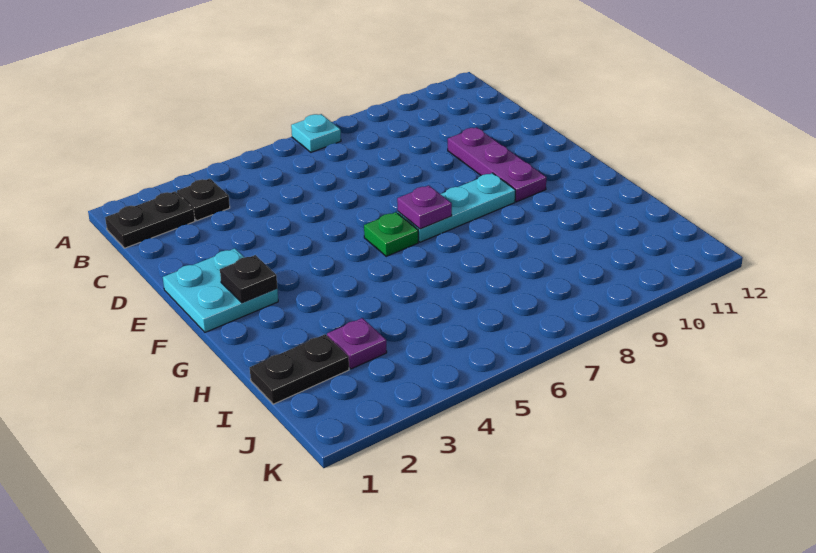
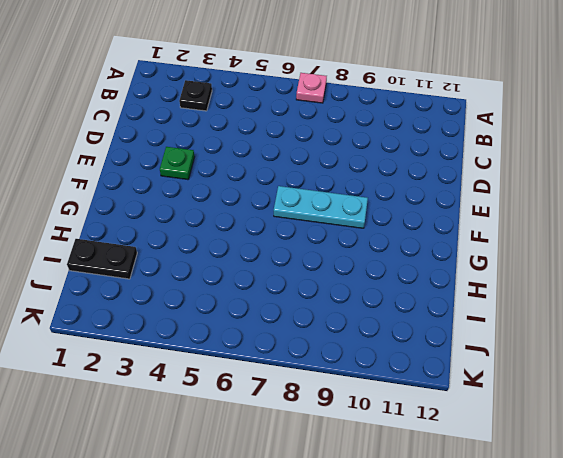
pink plate A7 level 1 -> cyan plate A7 level 1
green plate E3 level 1 -> green plate F6 level 1
none -> black plate B1:B2 level 1
none -> purple plate D10:F10 level 1

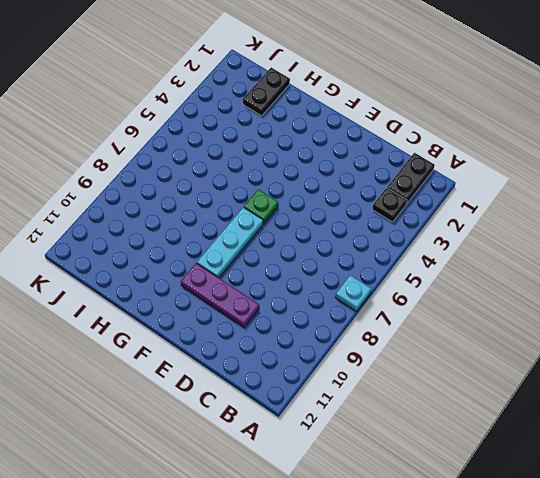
none -> cyan plate E1:F2 level 1
none -> purple plate I3 level 1

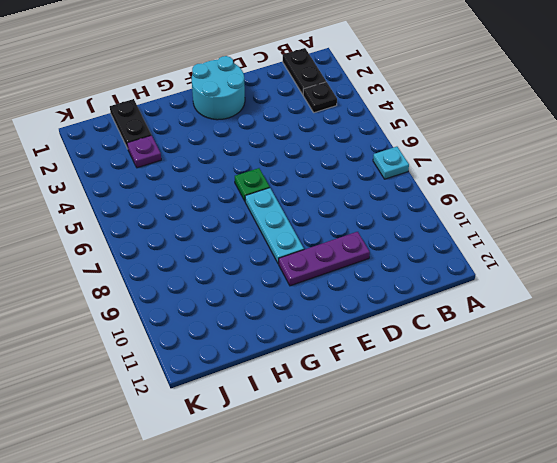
cyan round brick E1:F2 level 1 -> cyan plate E1:F2 level 1
none -> black plate F2 level 2
none -> purple plate F7 level 2

